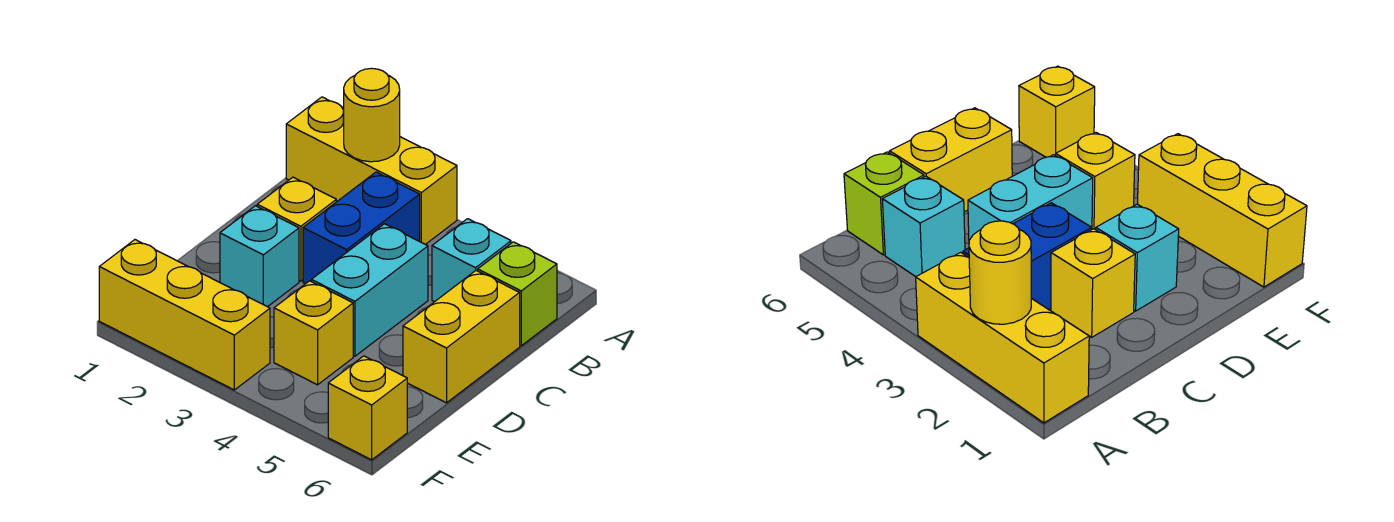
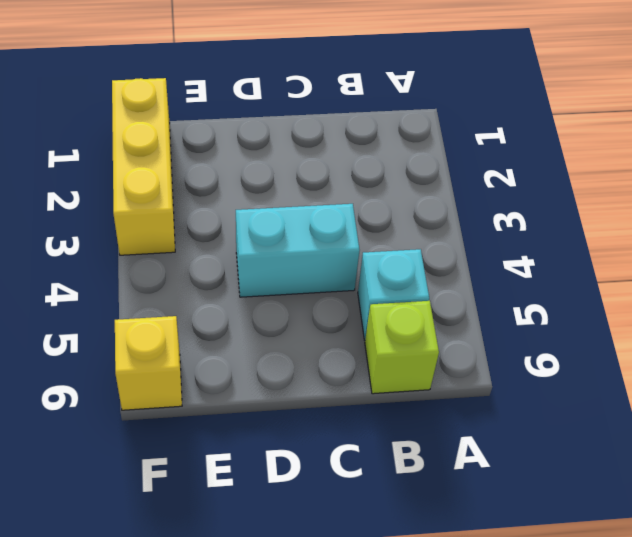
none -> yellow brick A1:A3 level 1
none -> blue brick B3:C3 level 1
none -> yellow brick C2 level 1

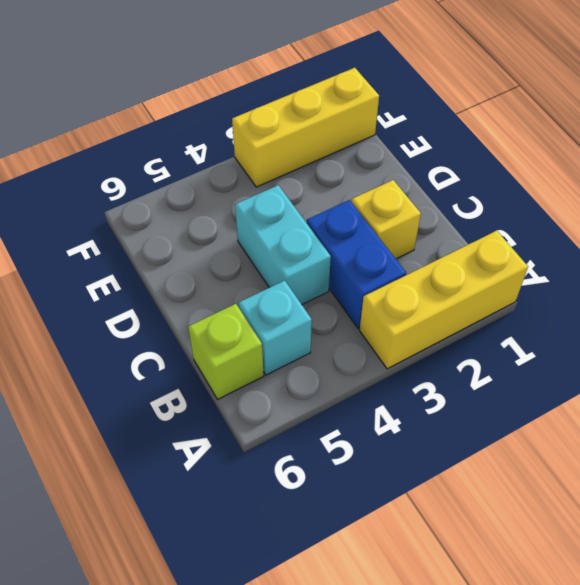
none -> yellow brick C6:D6 level 1
none -> cyan brick D2 level 1
none -> yellow brick E4 level 1

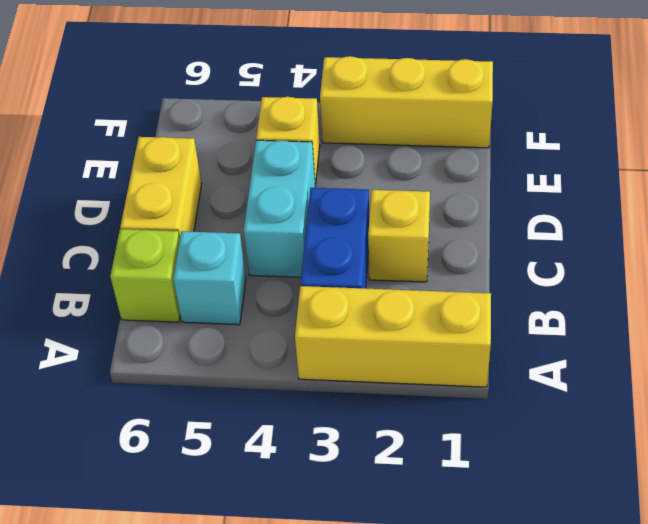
none -> cyan brick D2 level 1
none -> yellow brick F6 level 1
none -> yellow round brick A2 level 2

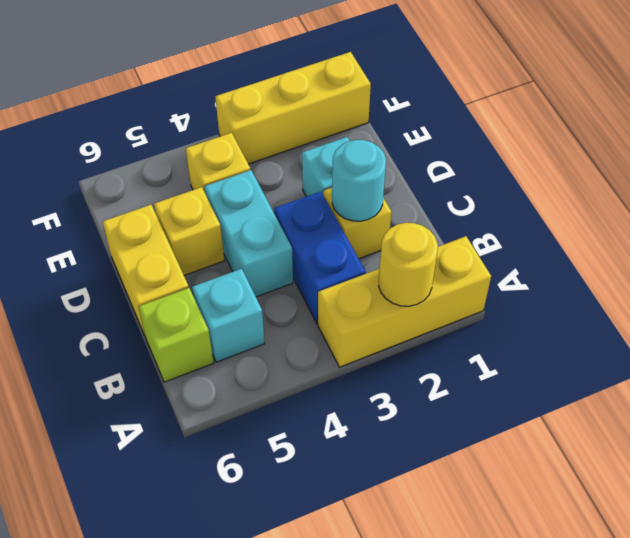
cyan round brick C2 level 2 -> none
yellow brick D5 level 1 -> yellow brick F6 level 1

